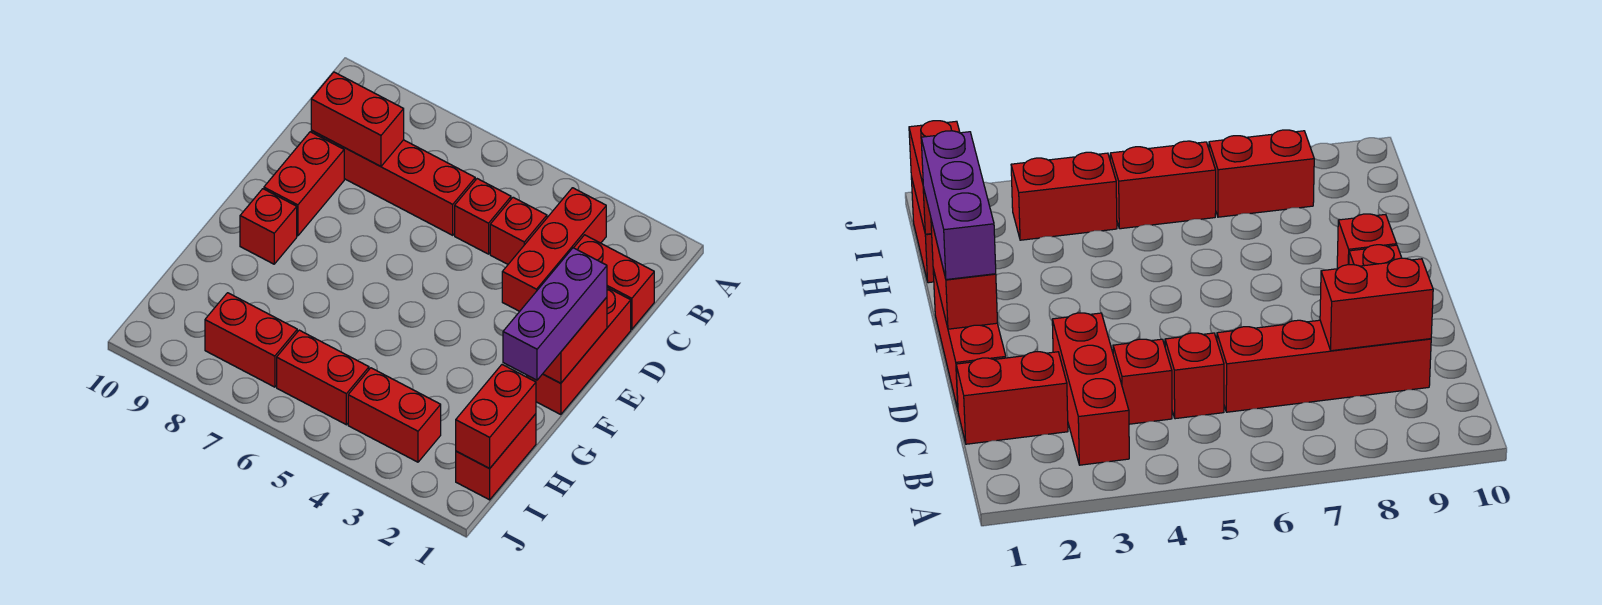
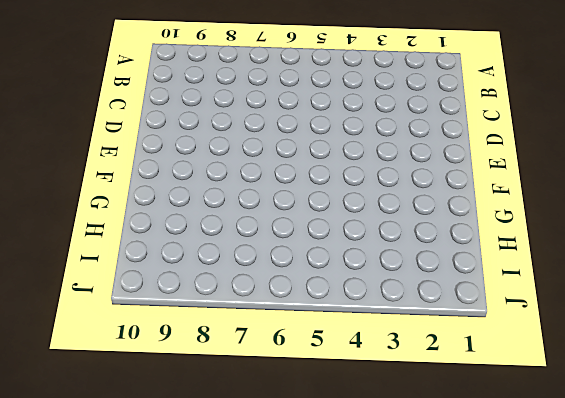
none -> red brick B3:D3 level 1
none -> red brick C1:C2 level 1
none -> red brick C4 level 1

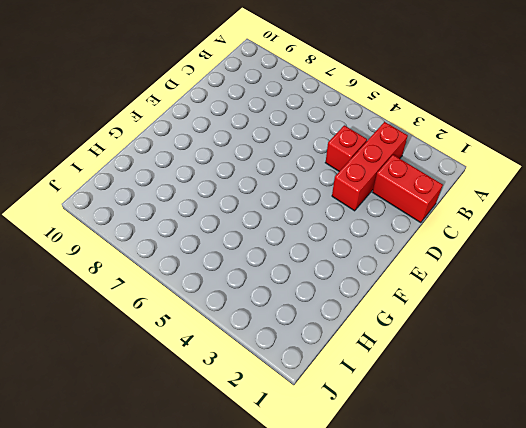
none -> red brick C5 level 1
none -> red brick C6:C9 level 1
none -> red brick D1:F1 level 1

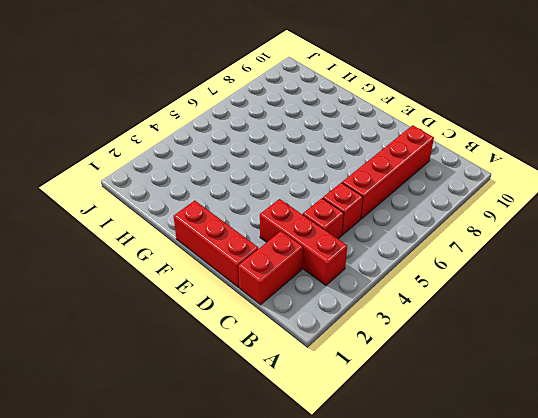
none -> red brick D9:E9 level 1
none -> red brick F9 level 1
none -> red brick H1:I1 level 1

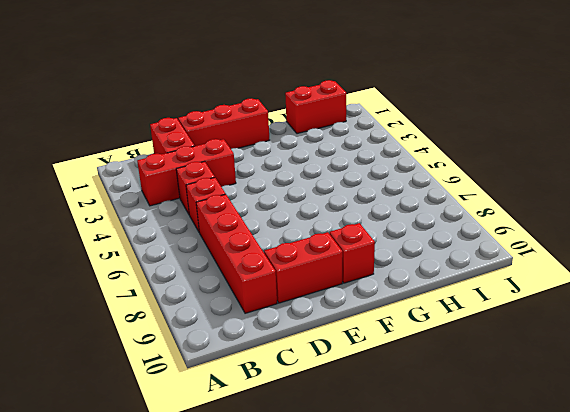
none -> red brick I3:I4 level 1
none -> red brick I5:I6 level 1
none -> red brick I7:I8 level 1

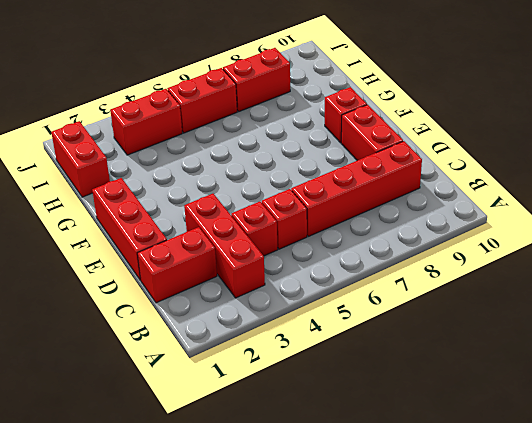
none -> red brick C8:C9 level 2
none -> red brick E1:F1 level 2
none -> red brick H1:I1 level 2

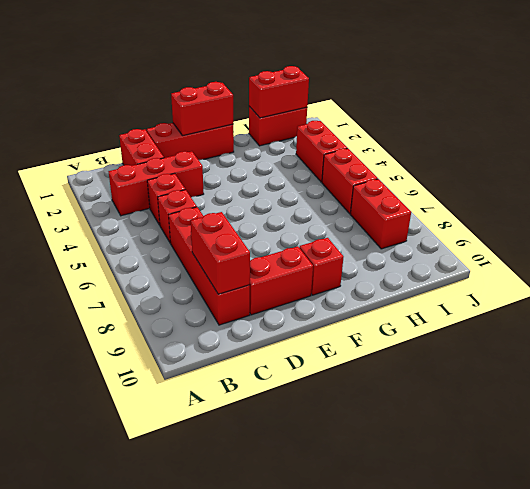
none -> purple brick E1:G1 level 3

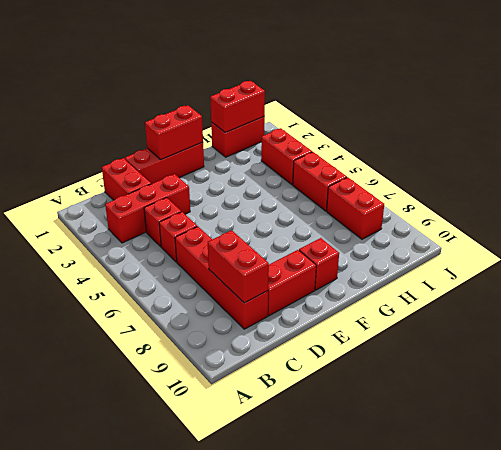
none -> purple brick E1:G1 level 3

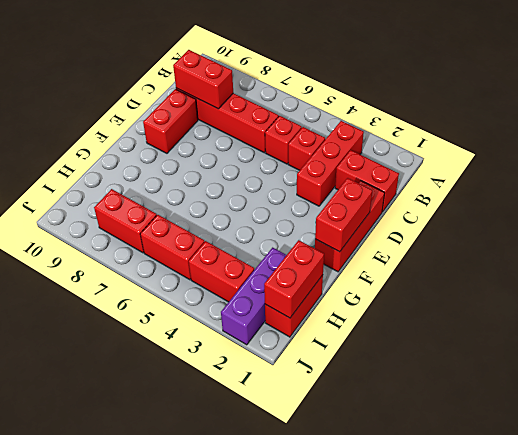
purple brick H2:J2 level 1 -> purple brick E1:G1 level 3
none -> red brick F9 level 1

